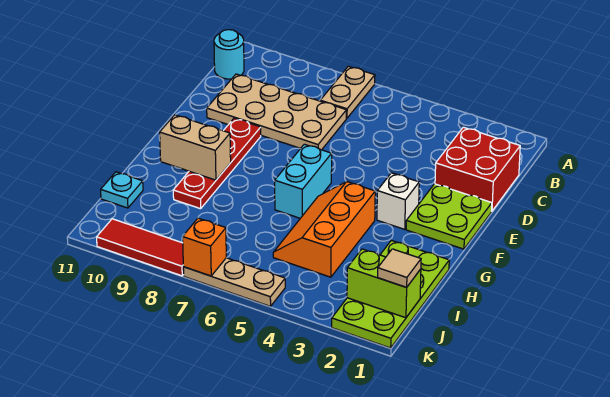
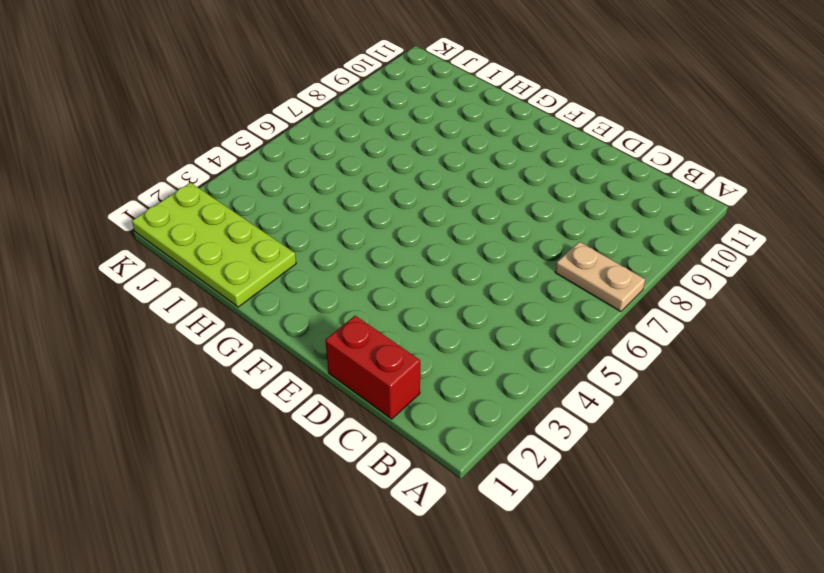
red brick C1:D1 level 1 -> red brick C1:D2 level 1
none -> cyan round brick B11 level 1
none -> tan plate C7:D10 level 1
none -> lime plate E1:F2 level 1

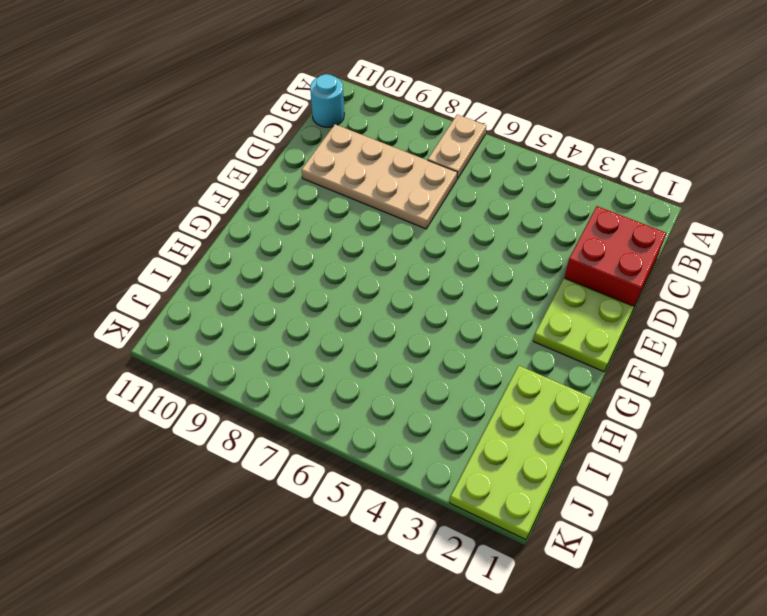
none -> red plate E9:H9 level 1
none -> white brick F3 level 1
none -> cyan brick F6:G6 level 1

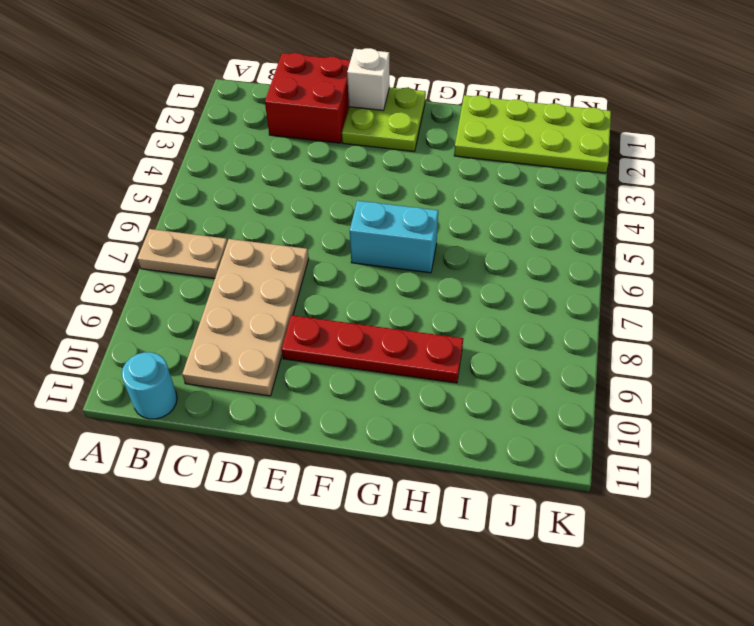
white brick E1 level 2 -> white brick F3 level 1
none -> orange slope G4:I5 level 1 top 4
none -> cyan plate I11 level 1
none -> tan plate K5:K7 level 1

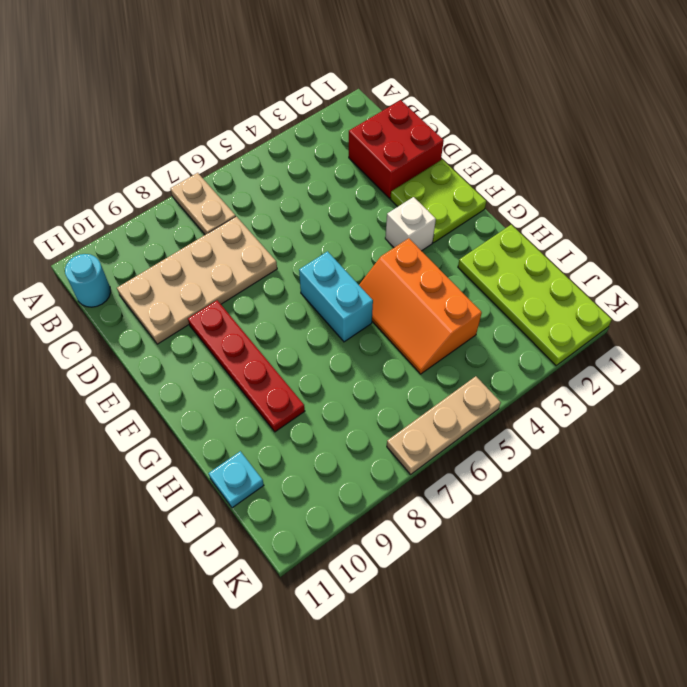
none -> red tile K8:K10 level 1
none -> tan brick G9:G10 level 2
none -> lime brick J1:J2 level 2

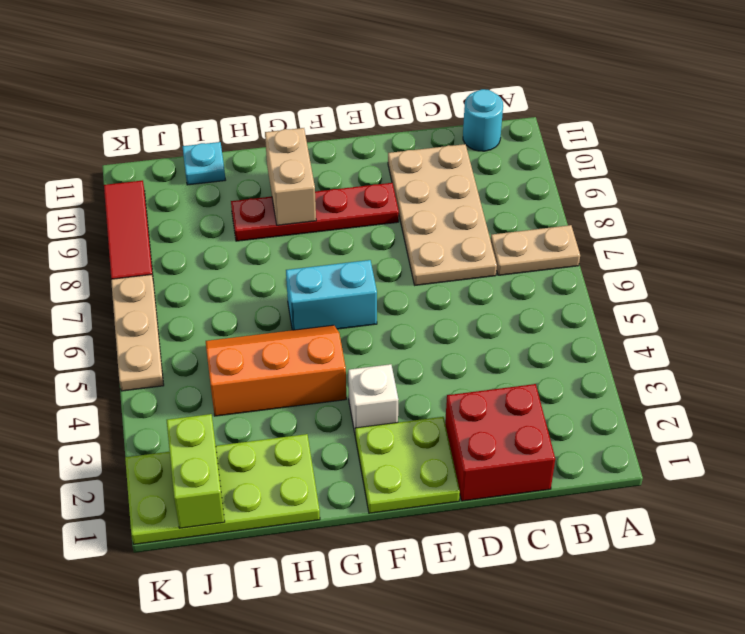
none -> orange brick K7 level 2
none -> tan tile J1 level 3

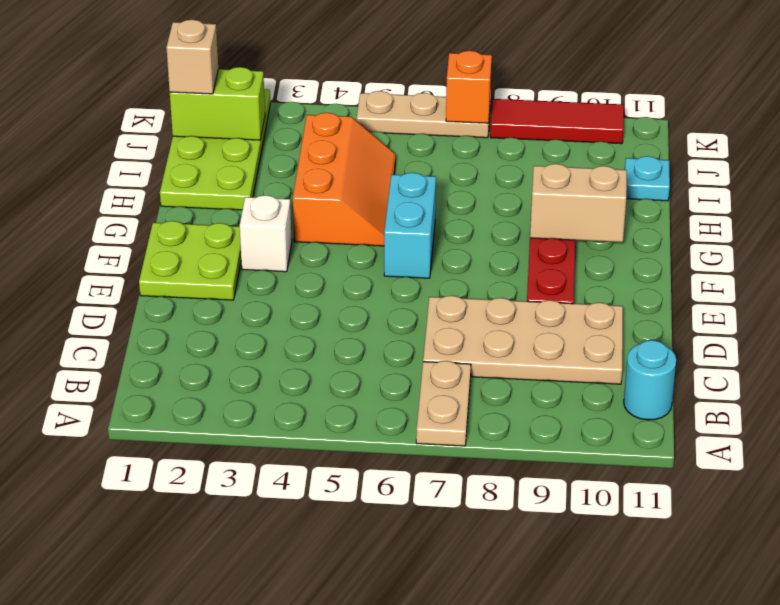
tan brick J1 level 3 -> tan tile J1 level 3
none -> red brick C1:D2 level 1

